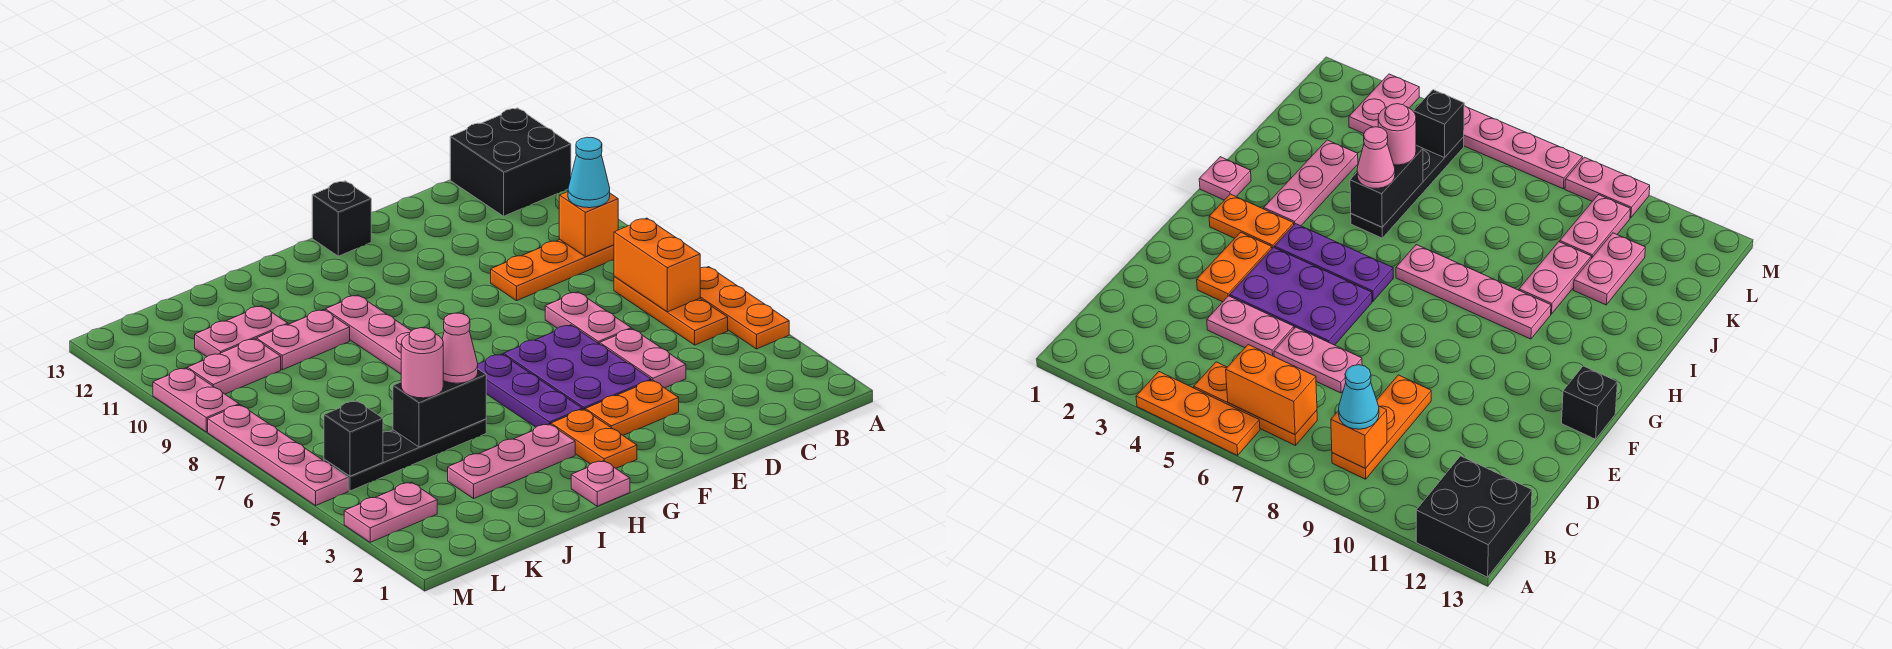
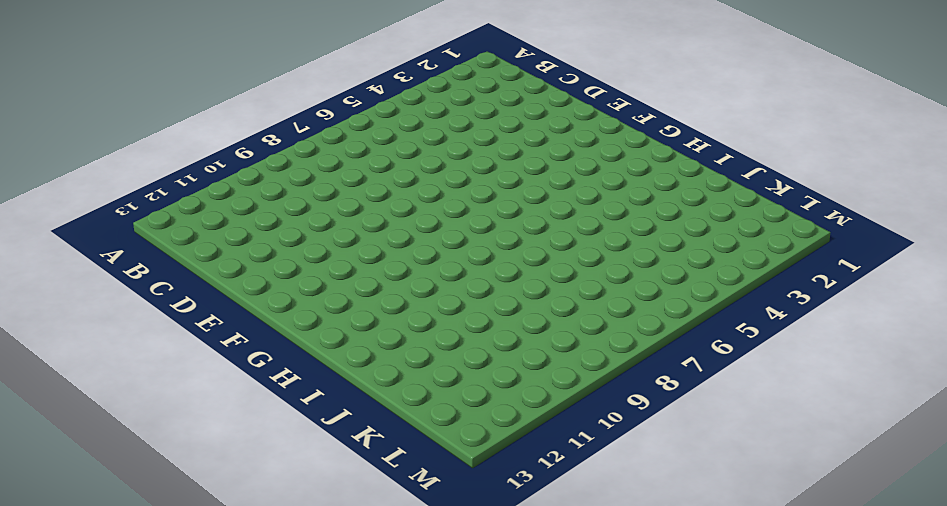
none -> orange plate A4:A6 level 1
none -> black brick A12:B13 level 1
none -> orange plate B5:B7 level 1

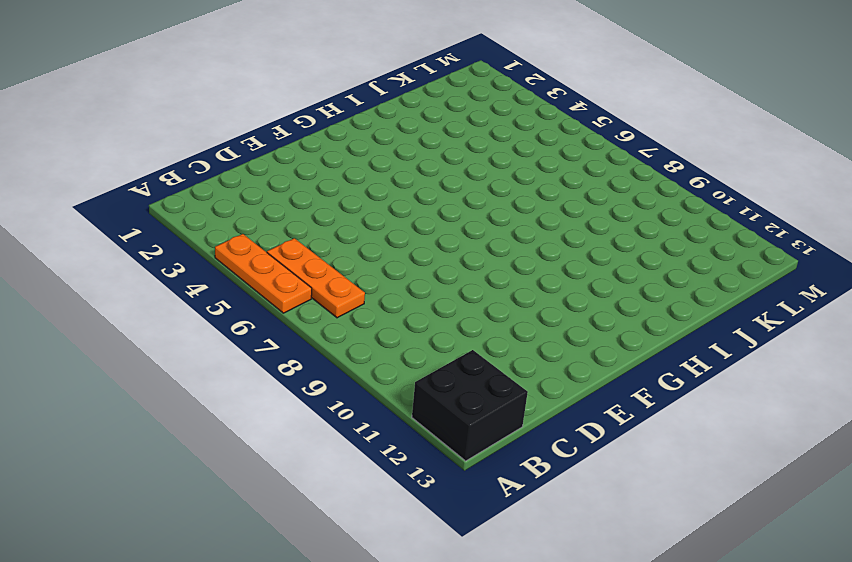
none -> orange plate B9:D9 level 1
none -> pink plate D4:D5 level 1
none -> pink plate D6:D7 level 1

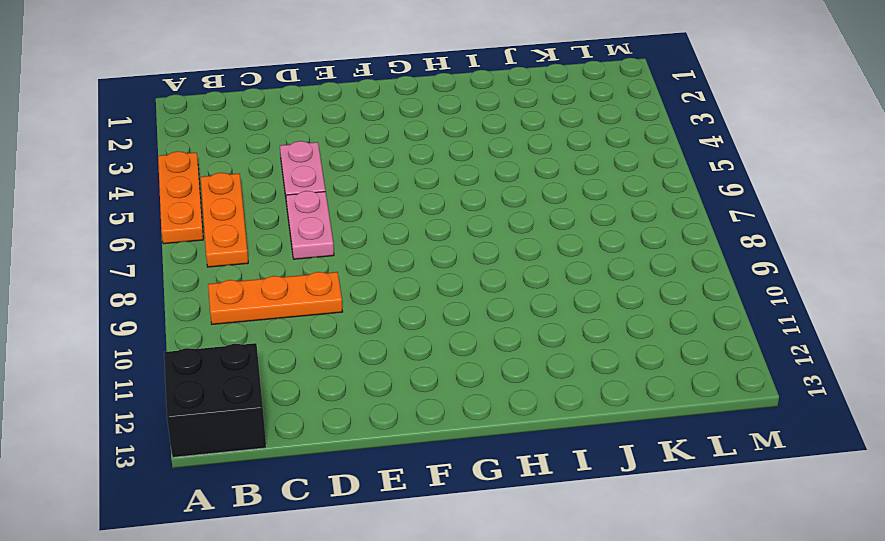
none -> orange plate E3:F3 level 1
none -> purple plate E4:F6 level 1
none -> black brick F13 level 1

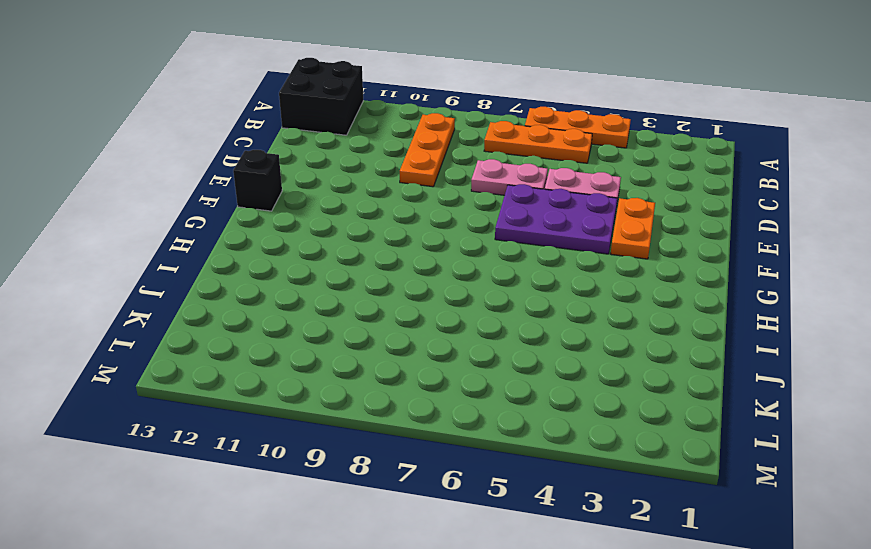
none -> orange plate G2:G3 level 1
none -> purple plate G4:G6 level 1
none -> pink plate H1 level 1

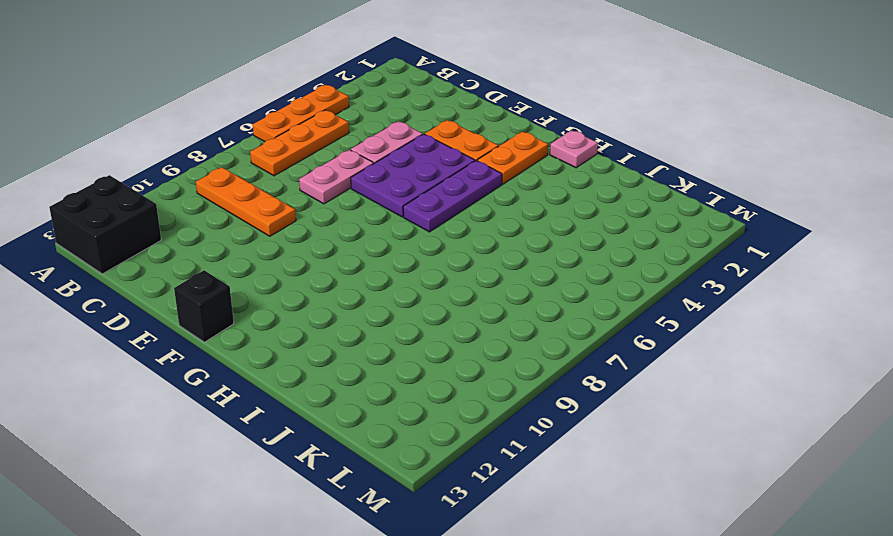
none -> pink plate H3:J3 level 1
none -> pink plate H7:H10 level 1
none -> black plate I5:L5 level 1

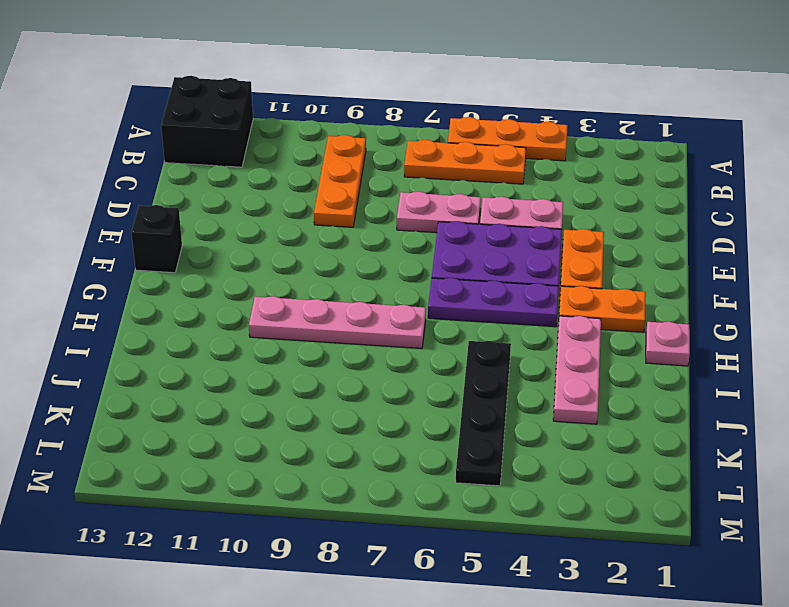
none -> pink plate I10:J10 level 1
none -> pink plate J11:K11 level 1
none -> pink plate K10:L10 level 1

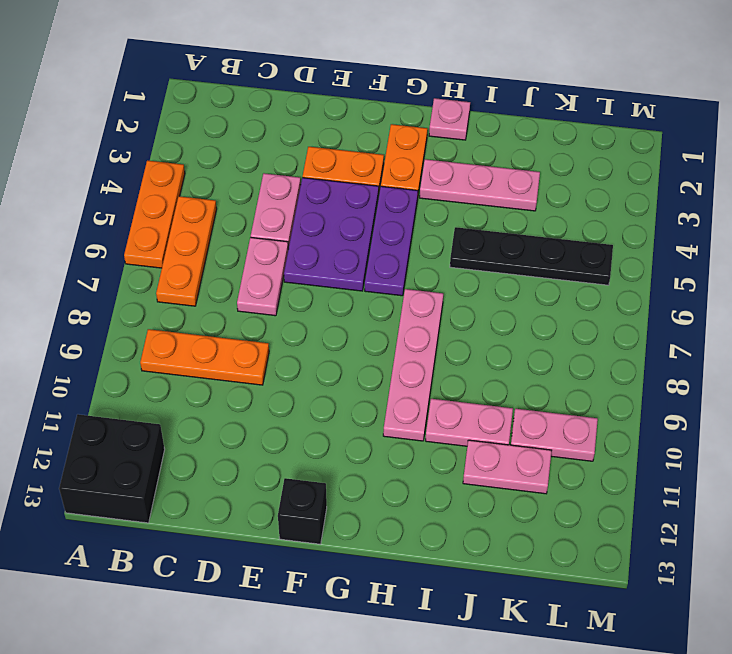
none -> pink plate L3:M3 level 1
none -> pink plate M5:M8 level 1
none -> pink plate M9:M10 level 1

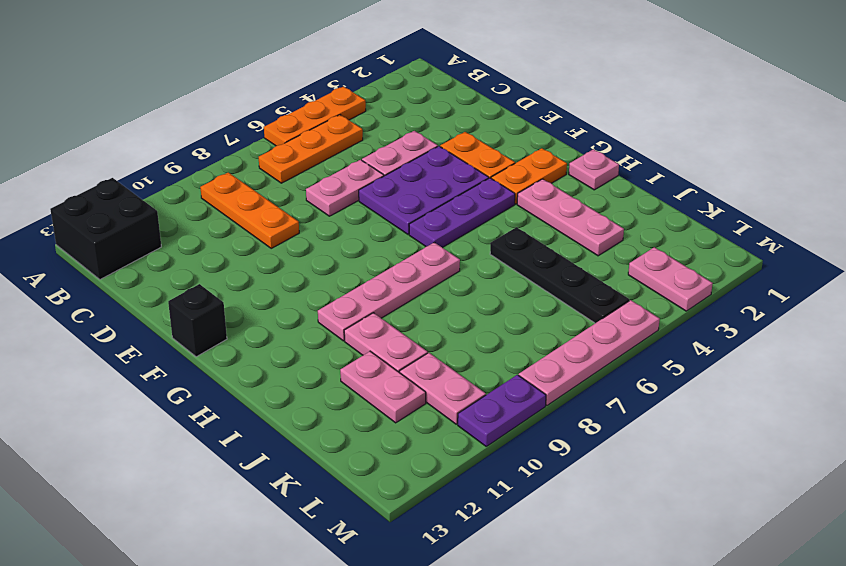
purple plate M9:M10 level 1 -> pink plate M9:M10 level 1
none -> orange brick B6:B7 level 2
none -> orange brick B9 level 2
none -> black brick I5:J5 level 2

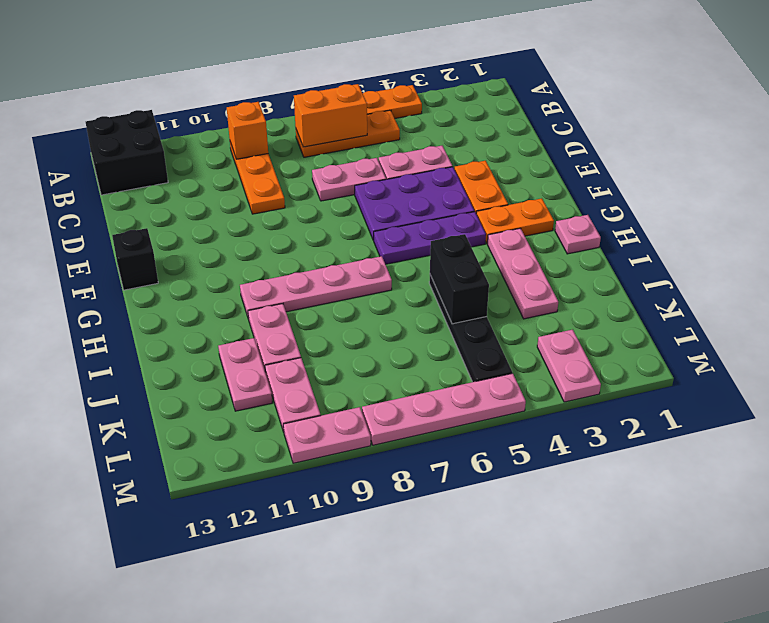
none -> black brick L5 level 2
none -> cyan cone B9 level 3
none -> pink cone I5 level 3

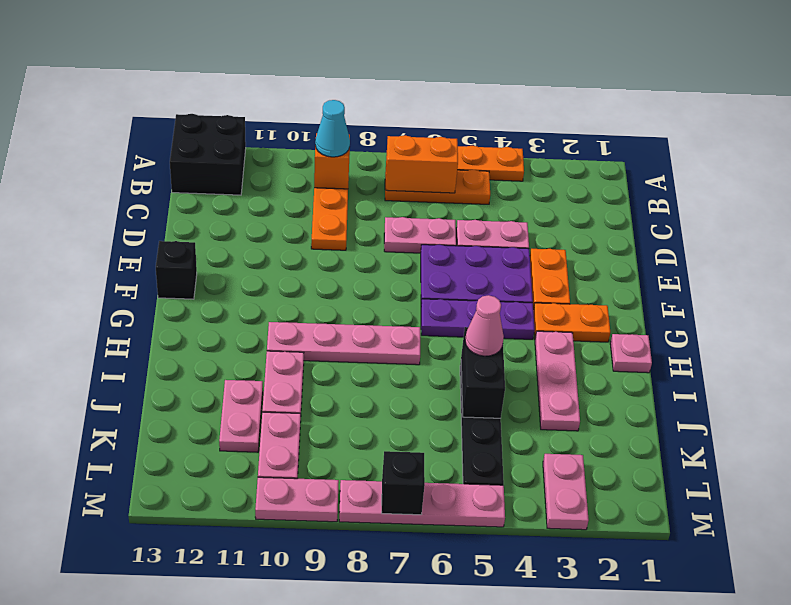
black brick M7 level 2 -> black brick L5 level 2
none -> pink round brick J5 level 3

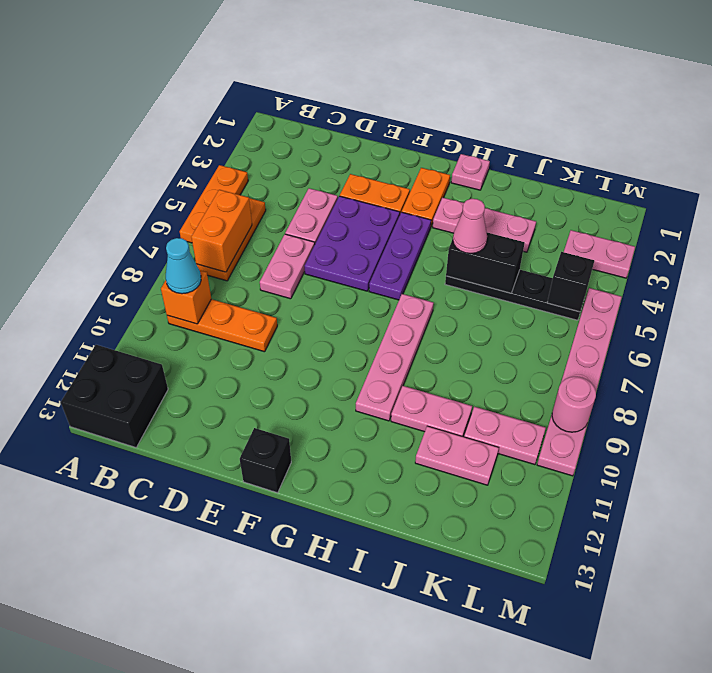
pink round brick M9 level 2 -> pink round brick J5 level 3

